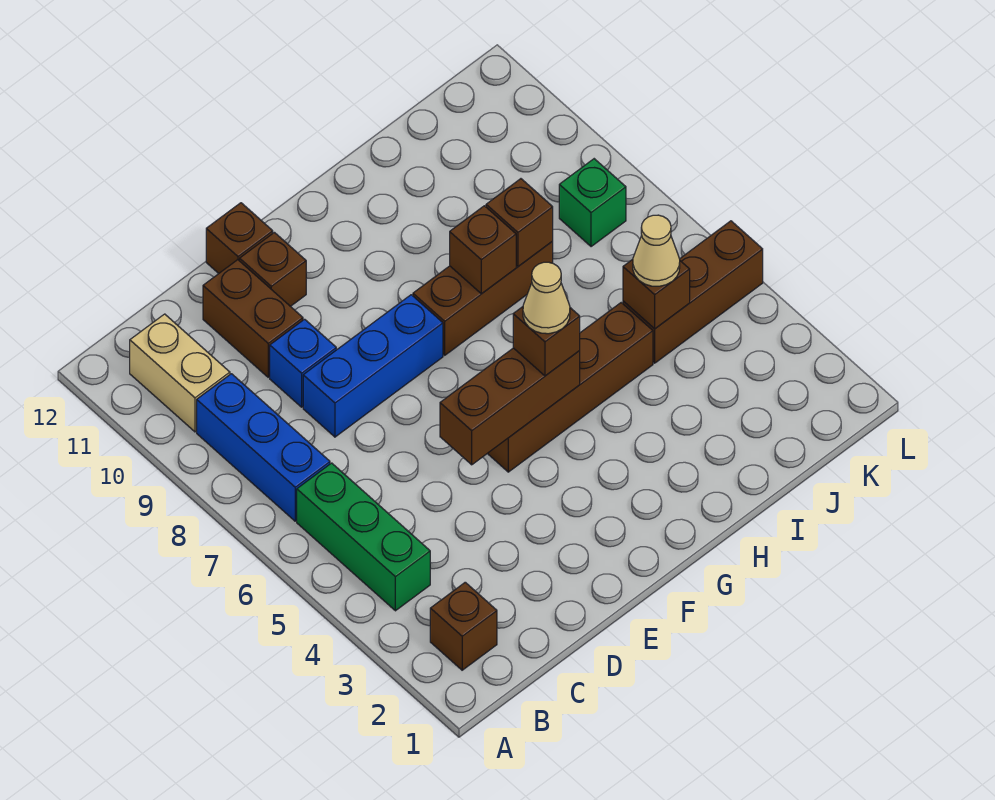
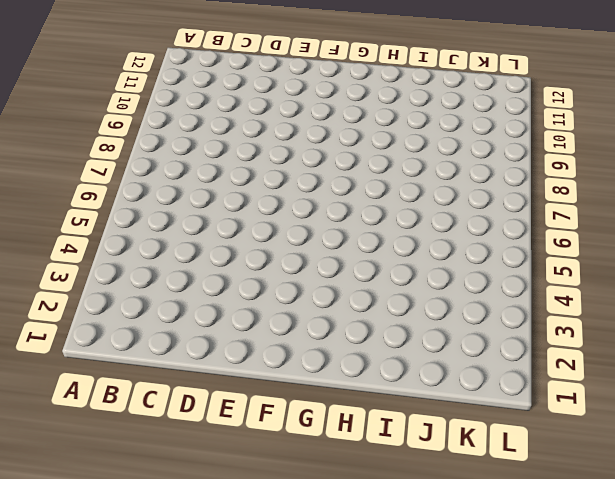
none -> brown brick B2 level 1
none -> green brick B4:B6 level 1
none -> blue brick B7:B9 level 1

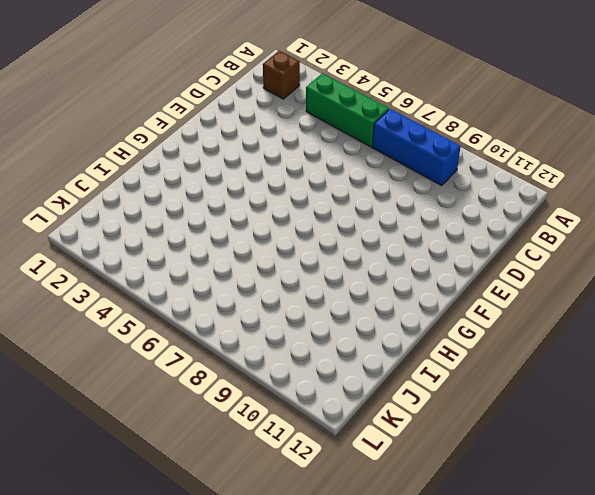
none -> tan brick B10:B11 level 1
none -> blue brick D8:F8 level 1
none -> blue brick D9 level 1

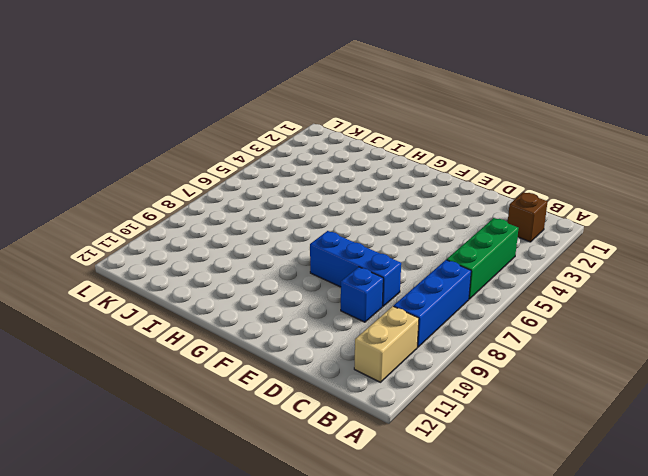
none -> brown brick D10:D11 level 1
none -> brown brick E11 level 1
none -> brown brick E12 level 1

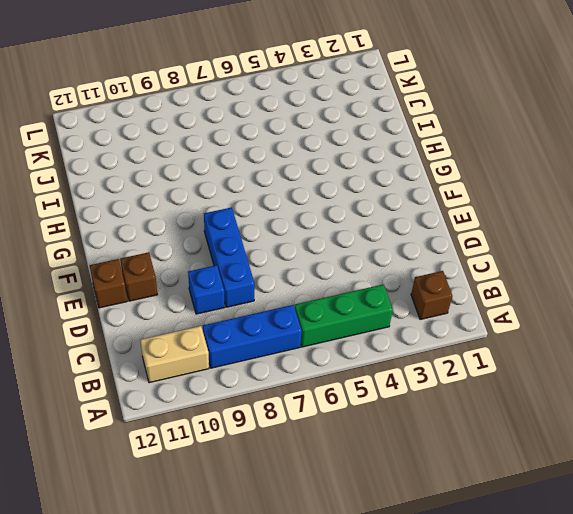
none -> brown brick D10:D11 level 1
none -> brown brick F5:I5 level 1
none -> brown brick G8:I8 level 1

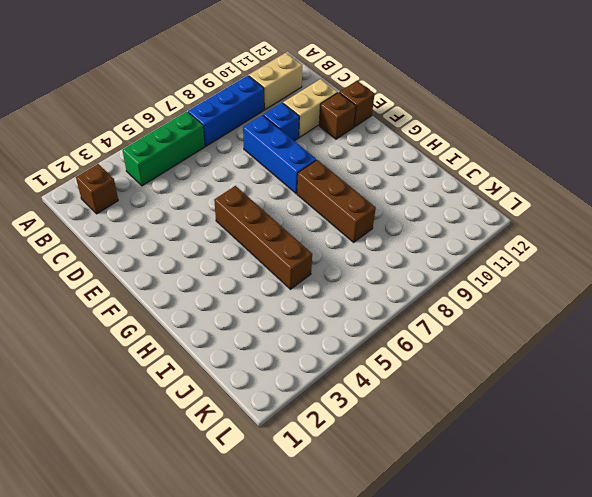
tan brick D10:D11 level 1 -> brown brick D10:D11 level 1
none -> brown brick J5:L5 level 1
none -> green brick K8 level 1
none -> brown brick E5:G5 level 2

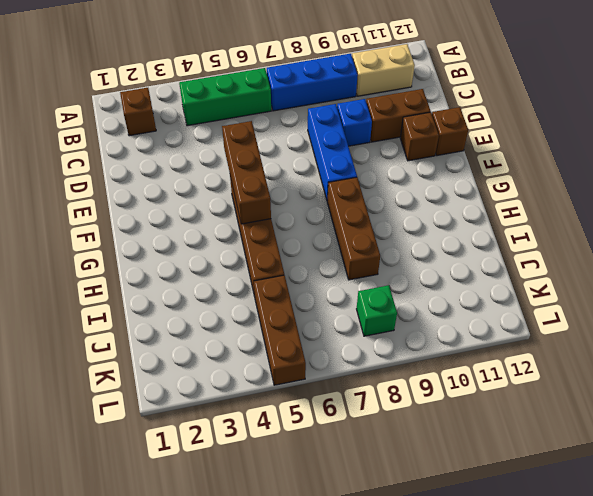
none -> brown brick H8 level 2
none -> brown brick I8 level 2
none -> brown brick J5 level 2

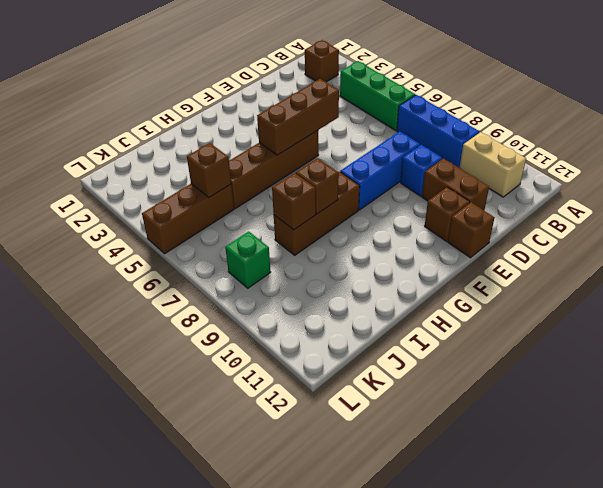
none -> brown brick G5 level 3
none -> tan cone J5 level 3
none -> tan cone G5 level 4

